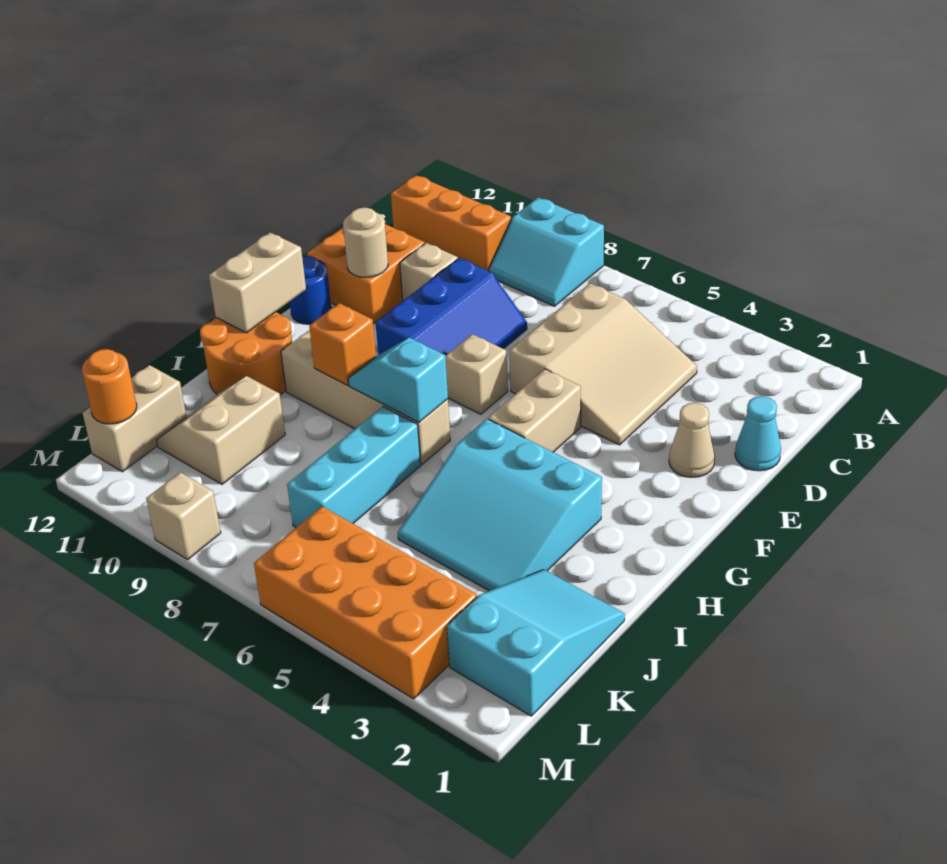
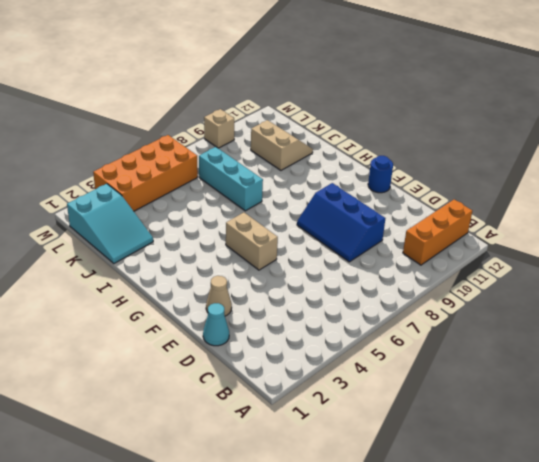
none -> cyan slope A8:B9 level 1 top A
none -> tan slope C4:E6 level 1 top 6
none -> tan brick D10 level 1

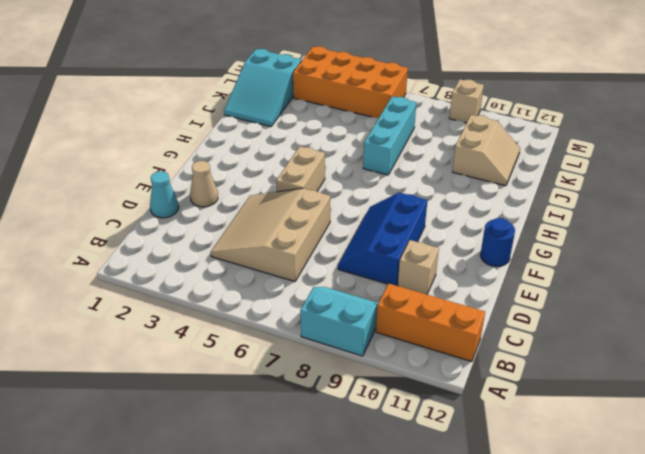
none -> orange brick D11:E12 level 1
none -> tan brick F7 level 1
none -> cyan slope H3:J5 level 1 top H

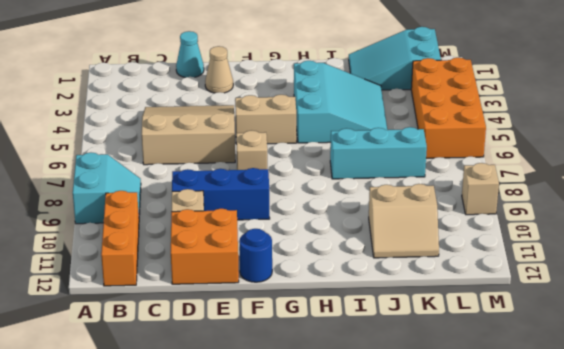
none -> tan brick H7:H10 level 1
none -> orange round brick H11:I12 level 1
none -> tan brick K12:L12 level 1

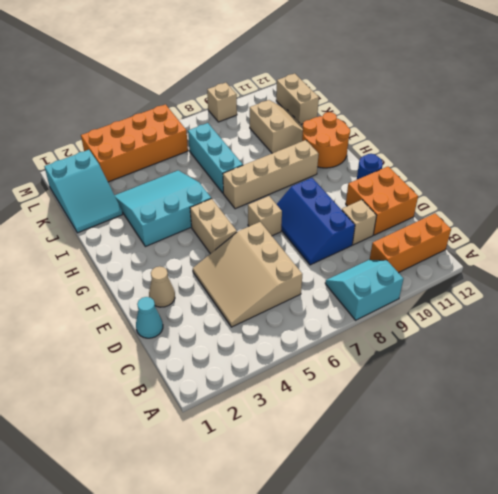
none -> tan round brick E11 level 2
none -> tan brick G12:H12 level 2
none -> cyan slope H7:H8 level 2 top 7

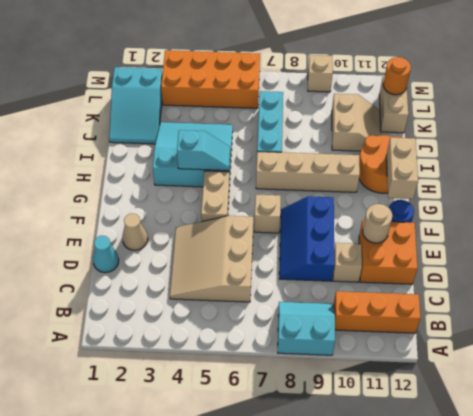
cyan slope H4:H5 level 2 top 4 -> cyan slope H7:H8 level 2 top 7
none -> orange brick H9 level 2

